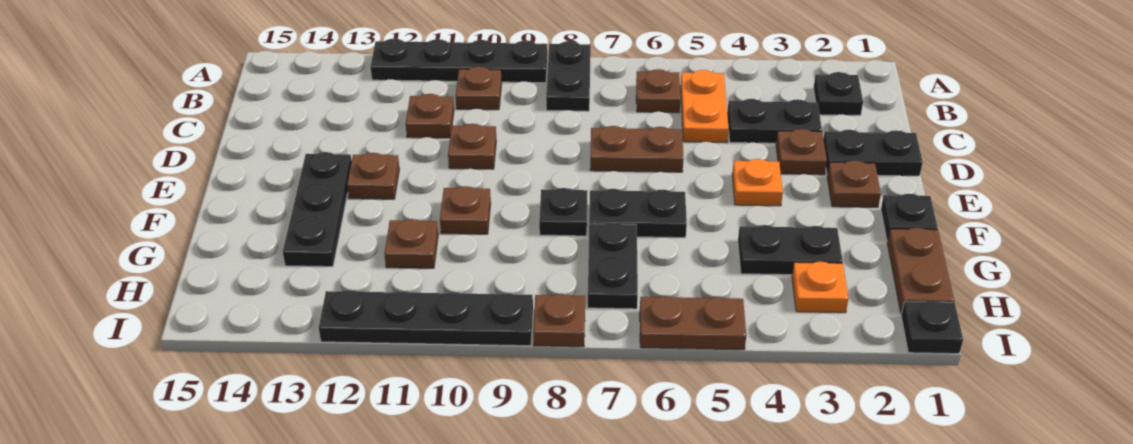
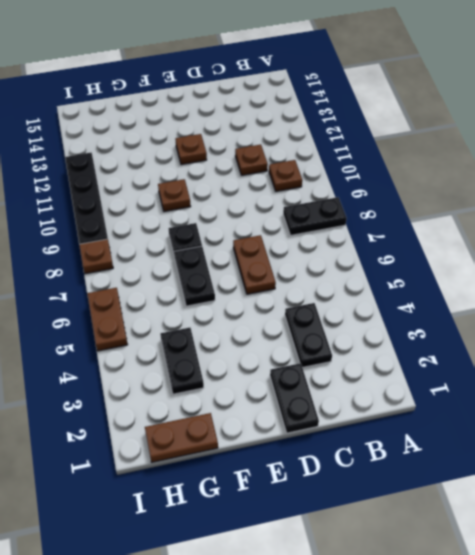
none -> black plate A9:A12 level 1
none -> black plate B2 level 1
none -> orange plate B5:C5 level 1

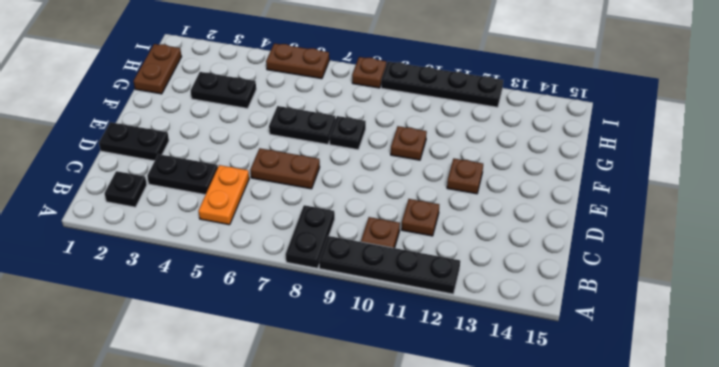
none -> brown plate B6 level 1
none -> brown plate D3 level 1
none -> brown plate D10 level 1

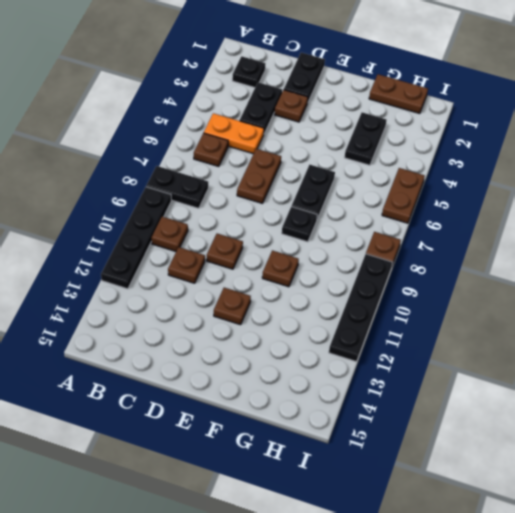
none -> brown plate E2 level 1
none -> orange plate E4 level 1
none -> black plate E13:G13 level 1

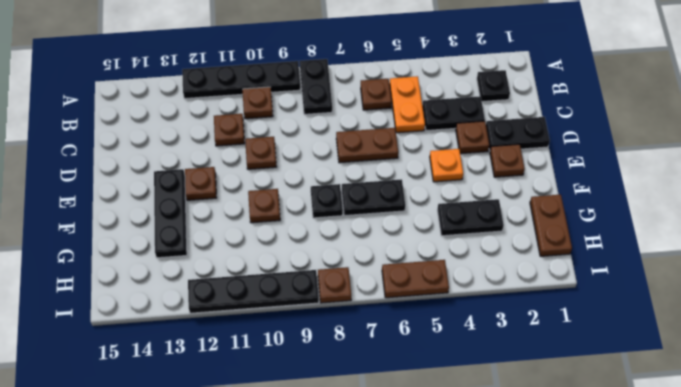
none -> black plate F1 level 1
none -> black plate G7:H7 level 1
none -> brown plate G11 level 1

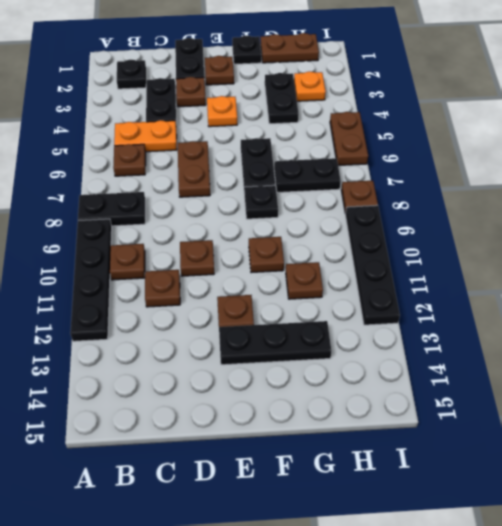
none -> black plate I1 level 1

